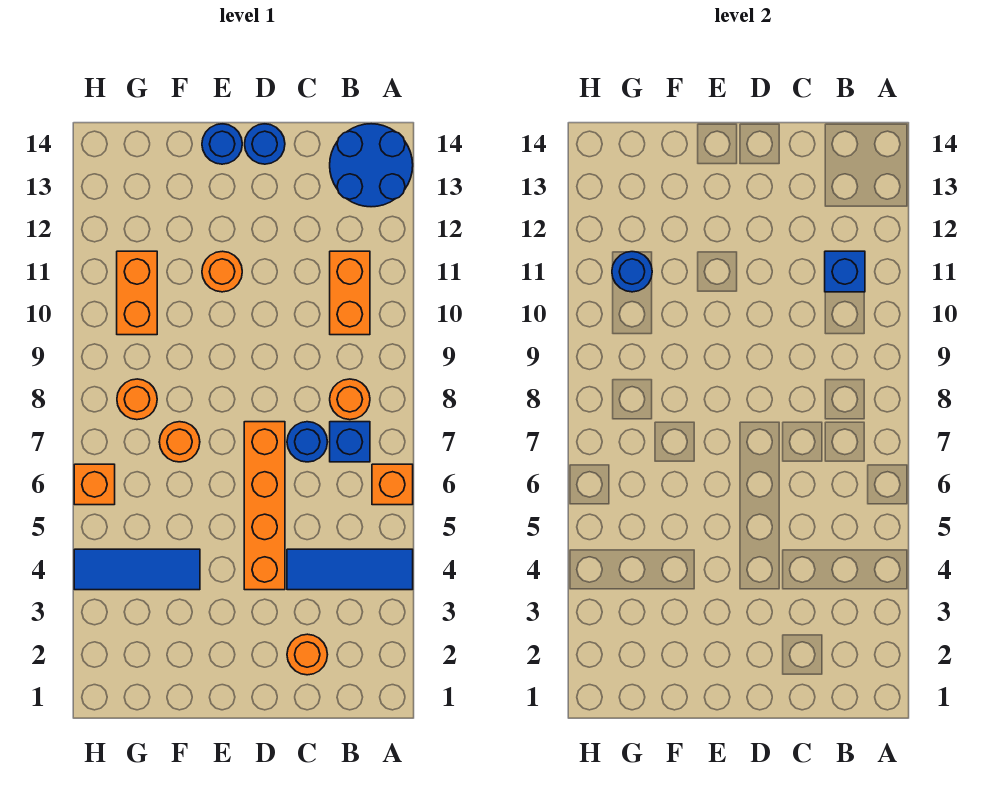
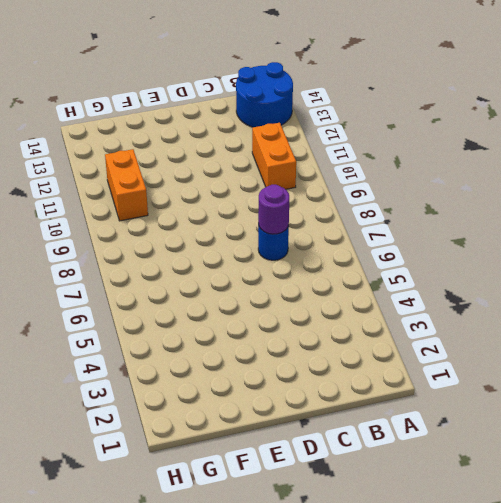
purple round brick C7 level 2 -> none
none -> blue tile A4:C4 level 1
none -> orange brick A6 level 1
none -> blue brick B7 level 1

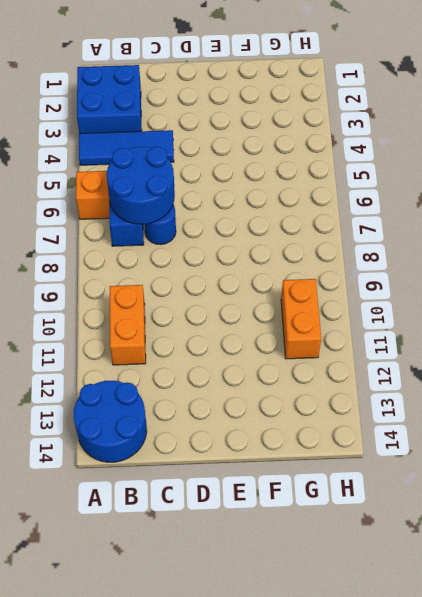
blue brick A2:B3 level 1 -> none
blue round brick B6:C7 level 2 -> none
none -> orange round brick B8 level 1
none -> orange round brick C2 level 1
none -> orange brick D4:D7 level 1

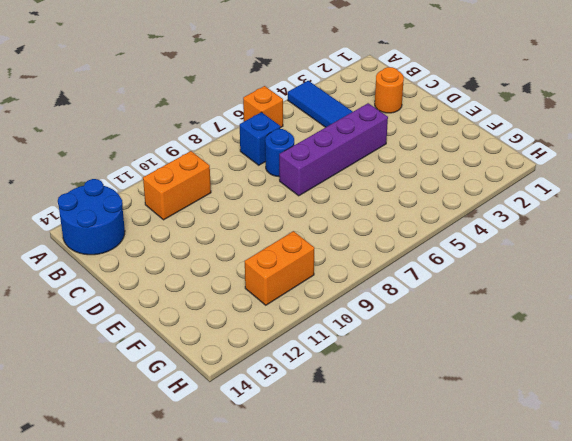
purple brick D4:D7 level 1 -> orange brick D4:D7 level 1
none -> orange round brick B8 level 1
none -> blue round brick D14 level 1
none -> orange round brick E11 level 1

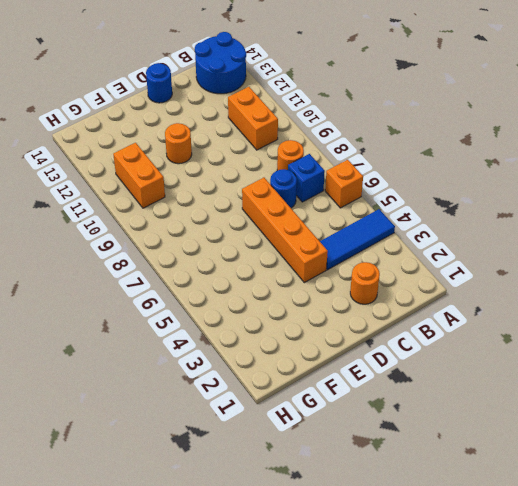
none -> blue round brick E14 level 1
none -> blue tile F4:H4 level 1
none -> orange round brick F7 level 1

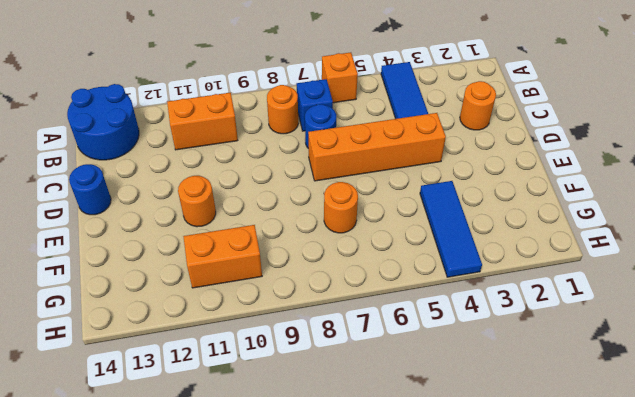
none -> blue round brick E14 level 1
none -> orange round brick G8 level 1
none -> orange brick H6 level 1

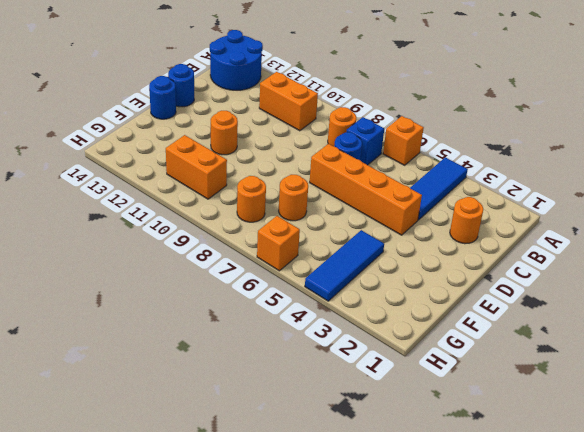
none -> blue brick B11 level 2
none -> blue round brick G11 level 2

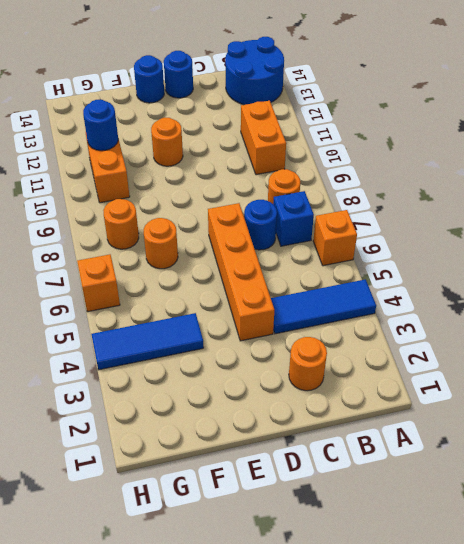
none -> blue brick B11 level 2

